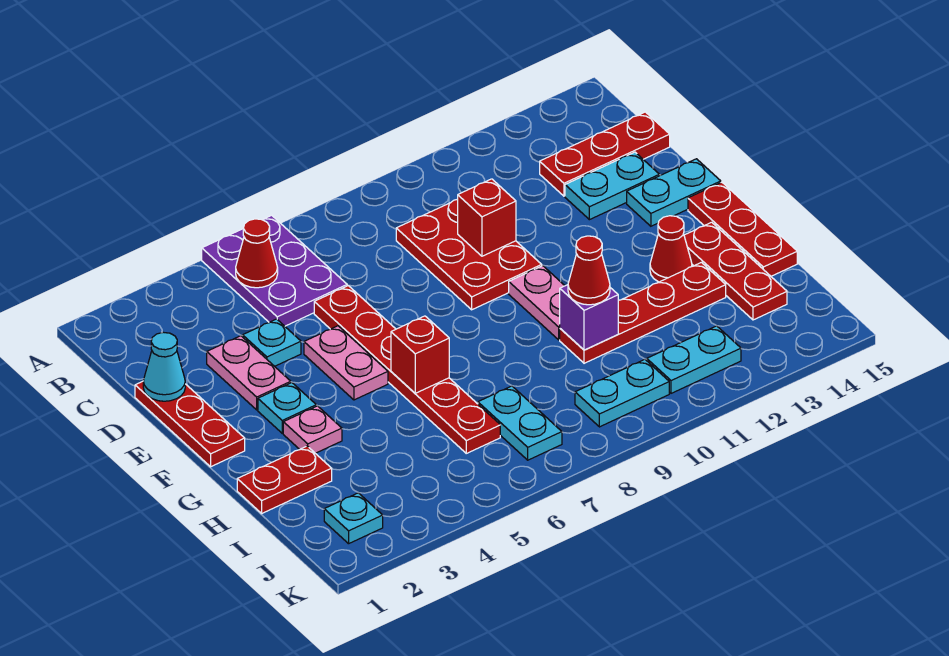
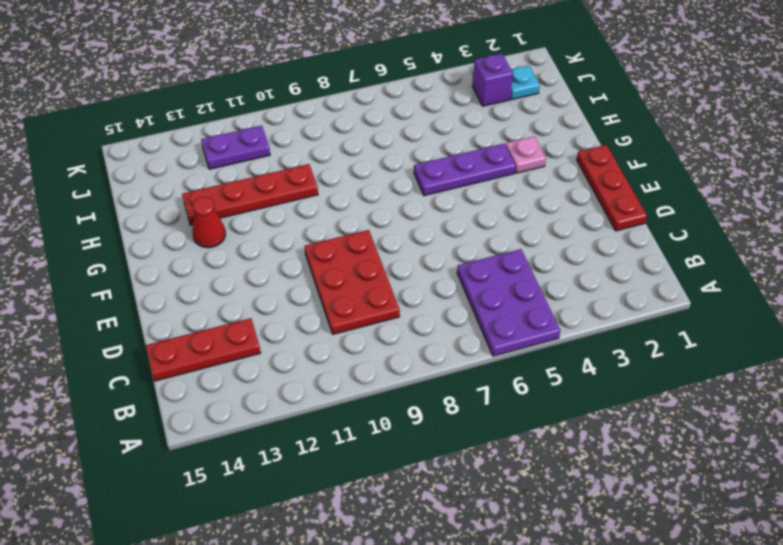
purple plate G4:G6 level 1 -> red plate D6:I6 level 1
purple brick J3 level 1 -> purple brick H10 level 2
purple plate J11:J12 level 1 -> cyan plate J11:J12 level 1
none -> pink plate D3:E3 level 1
none -> cyan plate D4 level 1
none -> cyan plate D13:D14 level 1

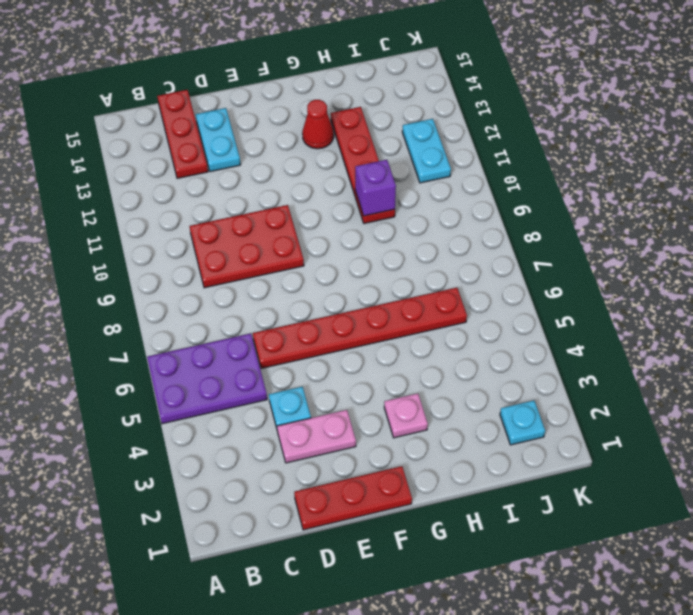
none -> pink plate E5:F5 level 1
none -> cyan plate E14:E15 level 1
none -> cyan plate F3 level 1

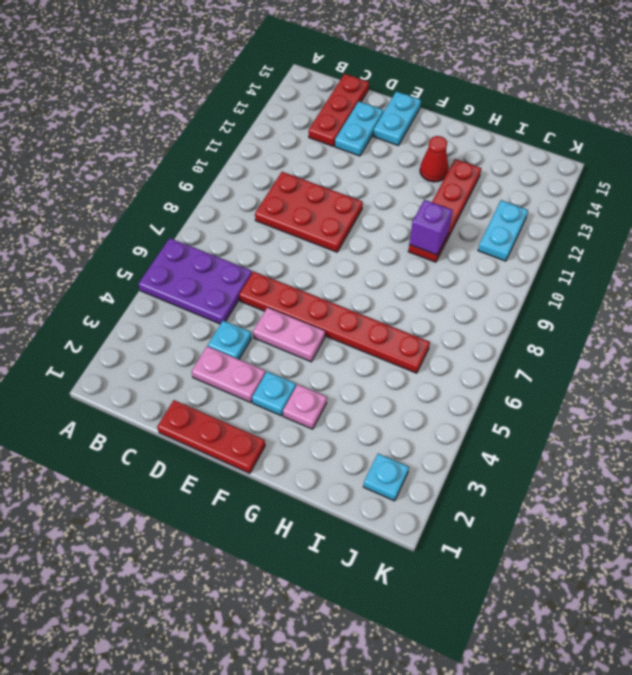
none -> pink plate F10:G10 level 1
none -> red plate F15:H15 level 1
none -> red plate G14:I14 level 1

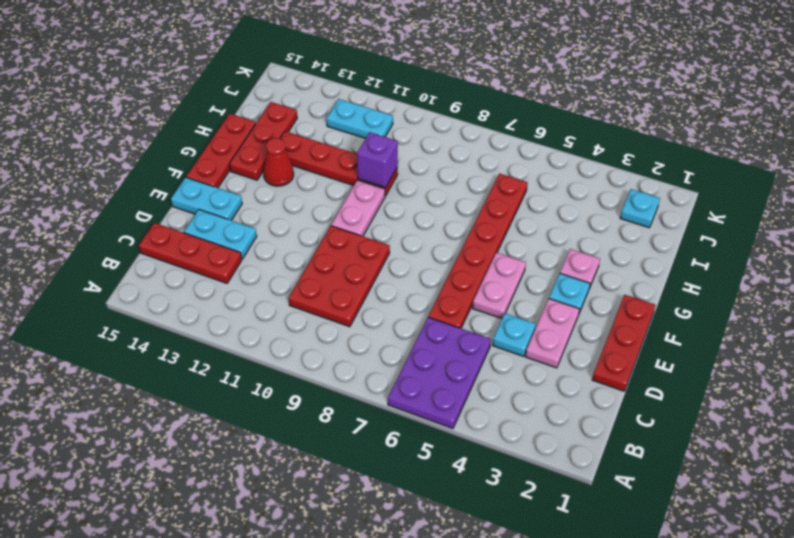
none -> red plate H1:H2 level 1
none -> cyan plate I7:J7 level 1
none -> cyan plate J9:J10 level 1

